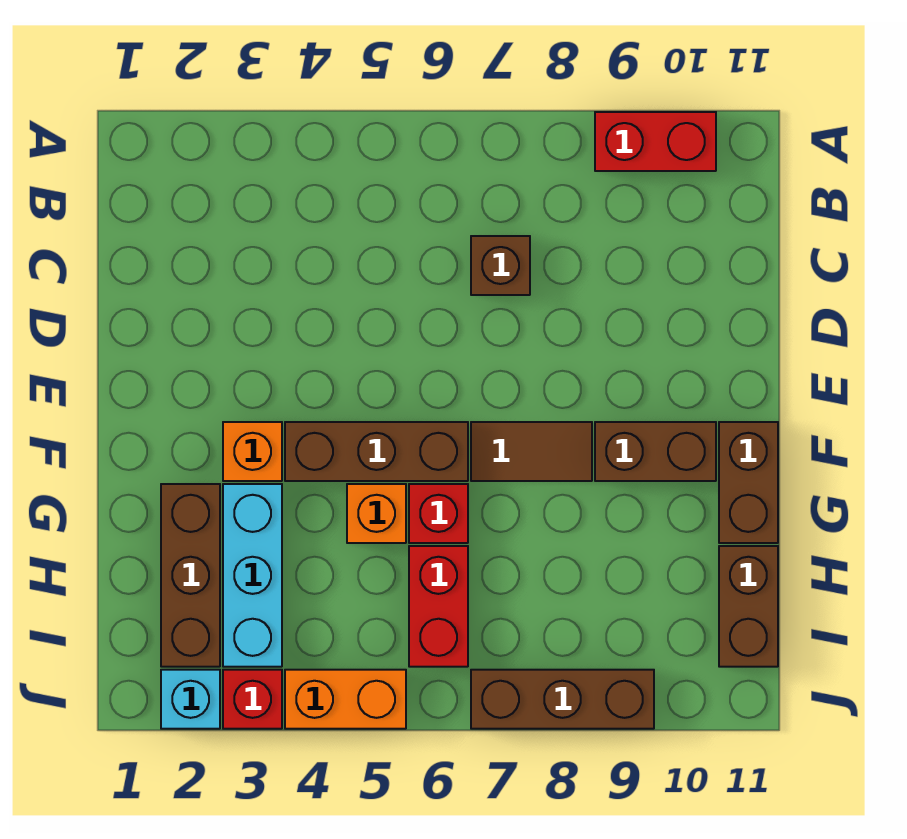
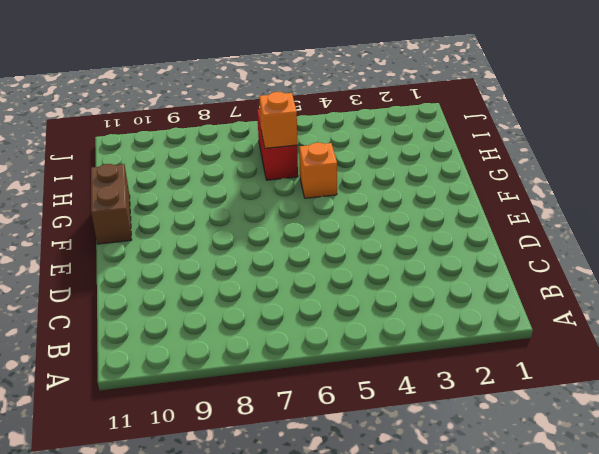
orange brick H6 level 2 -> orange brick F3 level 1
none -> red brick A9:A10 level 1
none -> brown brick C7 level 1
none -> brown brick F4:F6 level 1

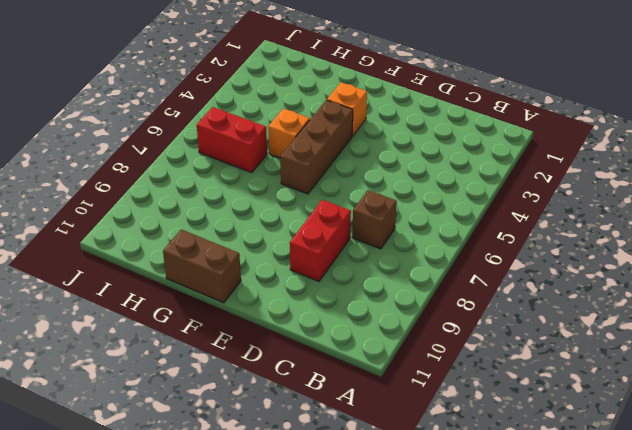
red brick D8:D9 level 1 -> red brick A9:A10 level 1
none -> brown tile F7:F8 level 1
none -> brown brick F9:F10 level 1
none -> brown brick G2:I2 level 1

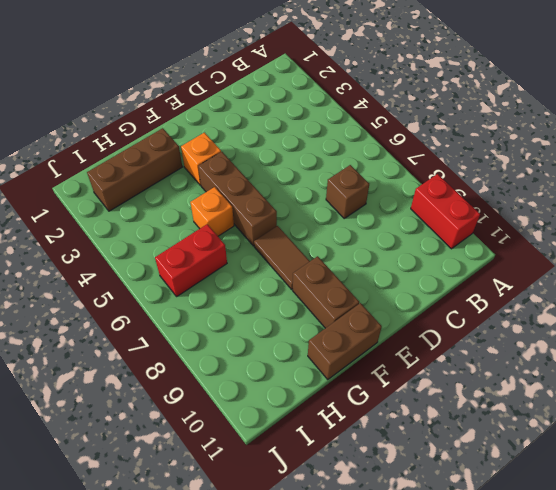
none -> cyan brick G3:I3 level 1
none -> red brick G6 level 1
none -> brown brick H11:I11 level 1

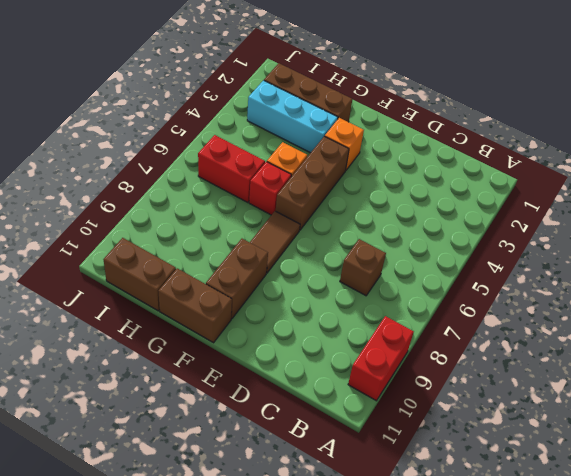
none -> cyan brick J2 level 1
none -> red brick J3 level 1
none -> orange brick J4:J5 level 1

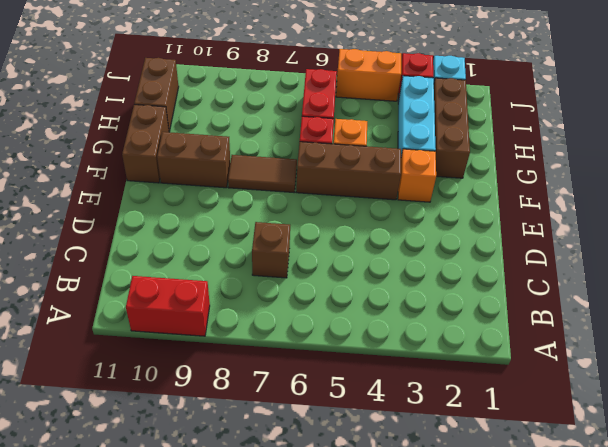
none -> brown brick J7:J9 level 1

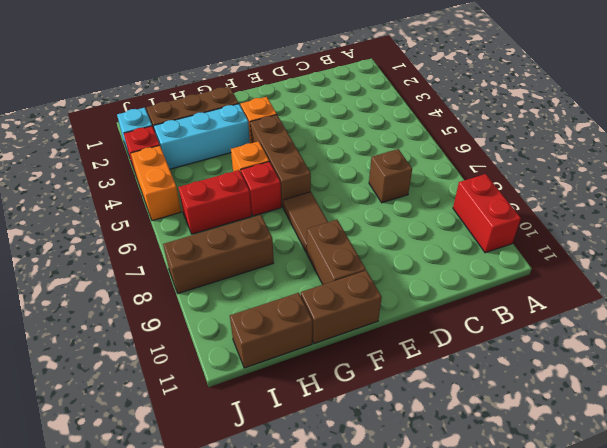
brown brick H8:J8 level 1 -> brown brick J7:J9 level 1

